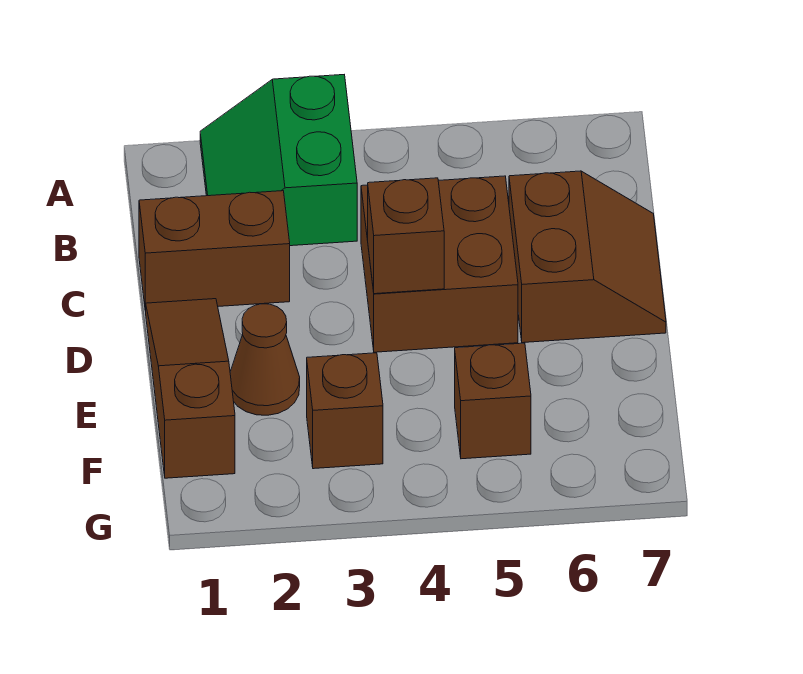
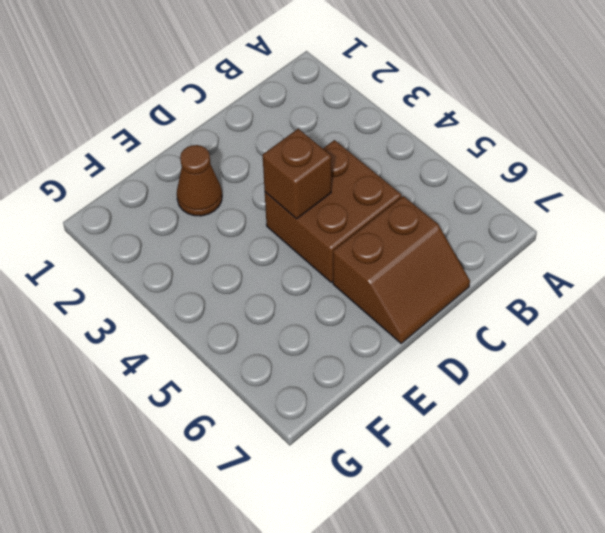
none -> green slope A2:B3 level 1 top 3
none -> brown brick C1:C2 level 1

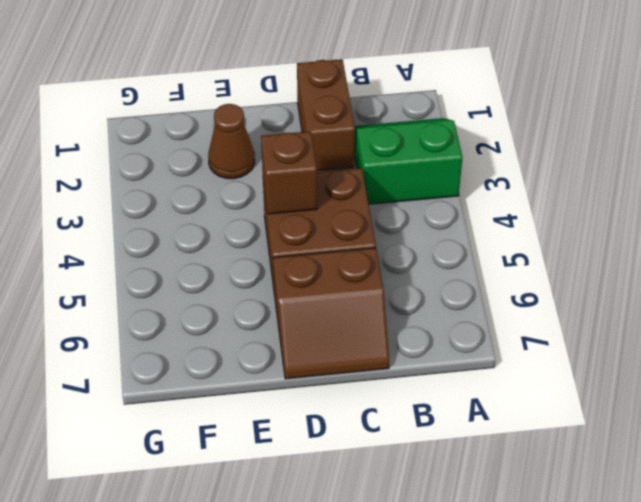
none -> brown slope D1:F1 level 1 top F
none -> brown brick F3 level 1

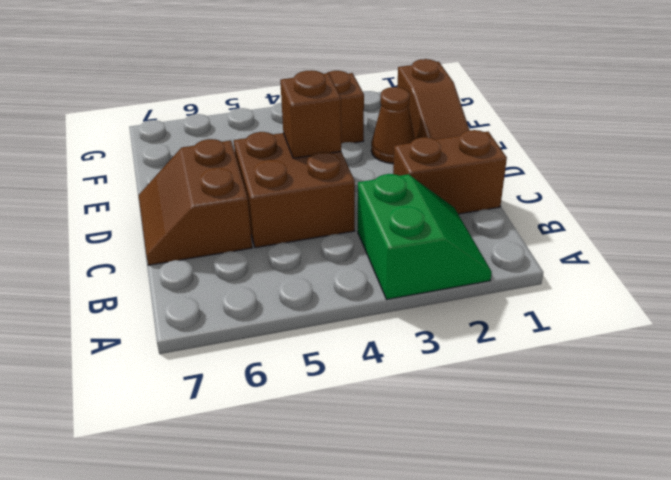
none -> brown brick F5 level 1

